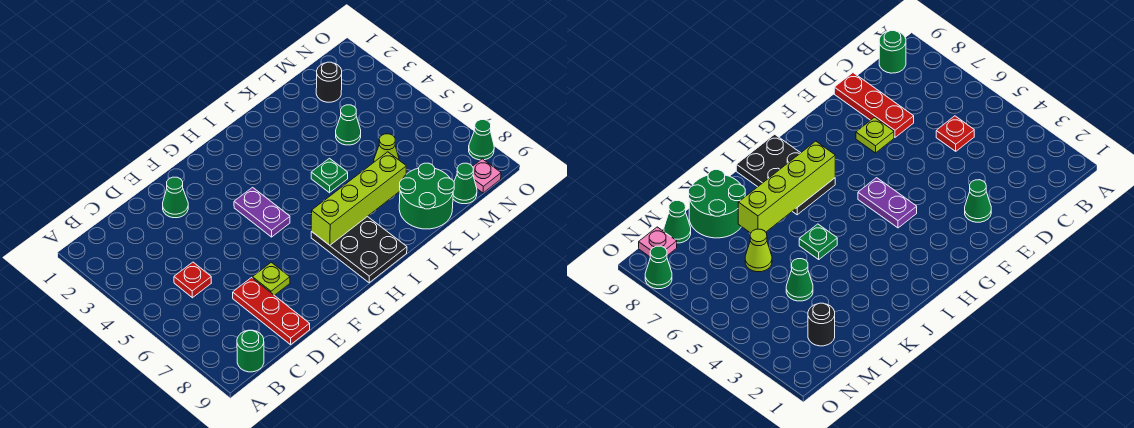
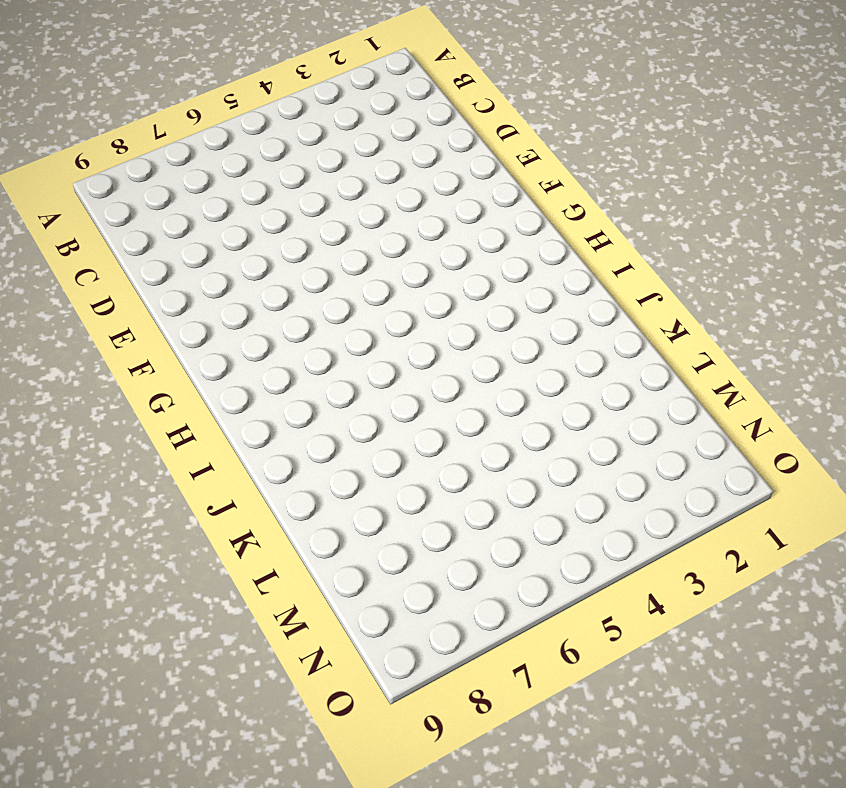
none -> green round brick B9 level 1
none -> red plate C5 level 1
none -> red plate D7:D9 level 1

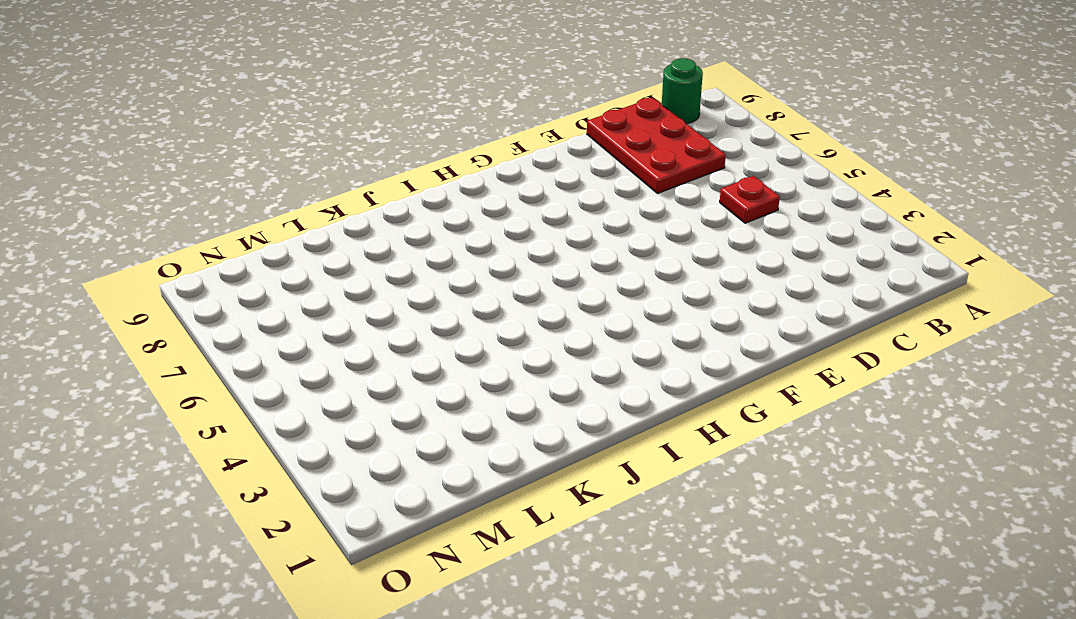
red plate C7:D9 level 1 -> red plate D7:D9 level 1
none -> green cone E2 level 1
none -> lime plate E7 level 1
none -> purple plate G4:G5 level 1

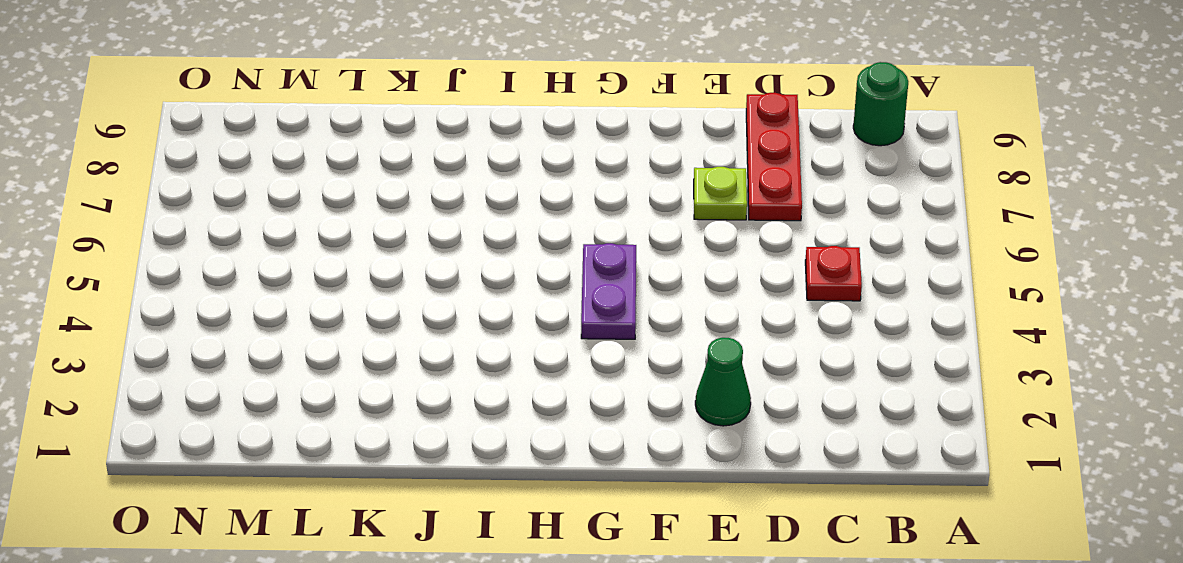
none -> black plate H7:I9 level 1
none -> green plate J5 level 1
none -> green round brick K8:L9 level 1

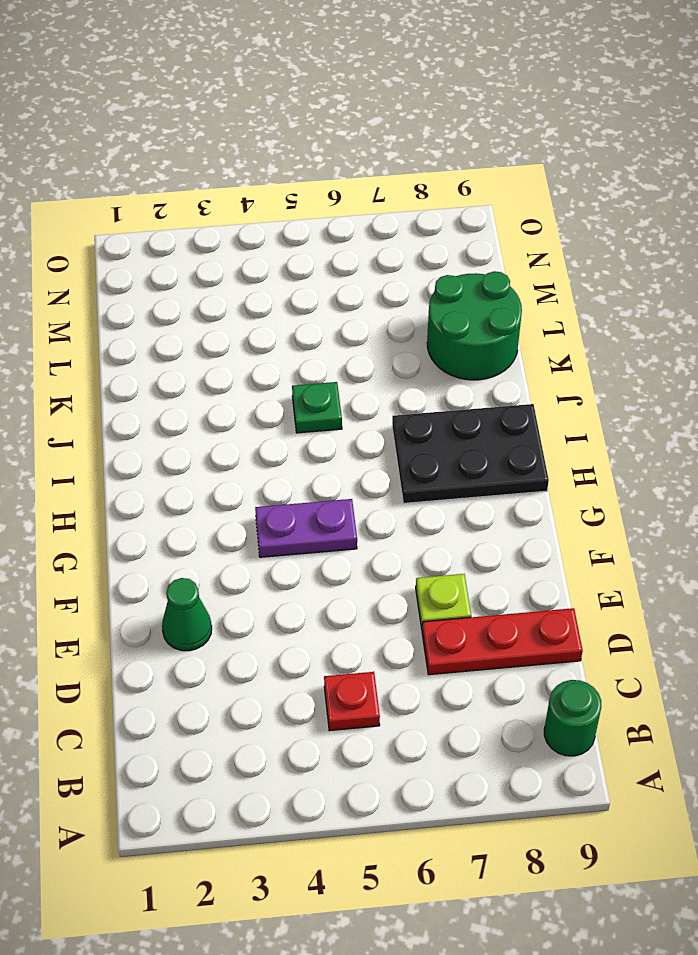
none -> green cone L4 level 1
none -> lime cone L6 level 1
none -> black round brick M2 level 1

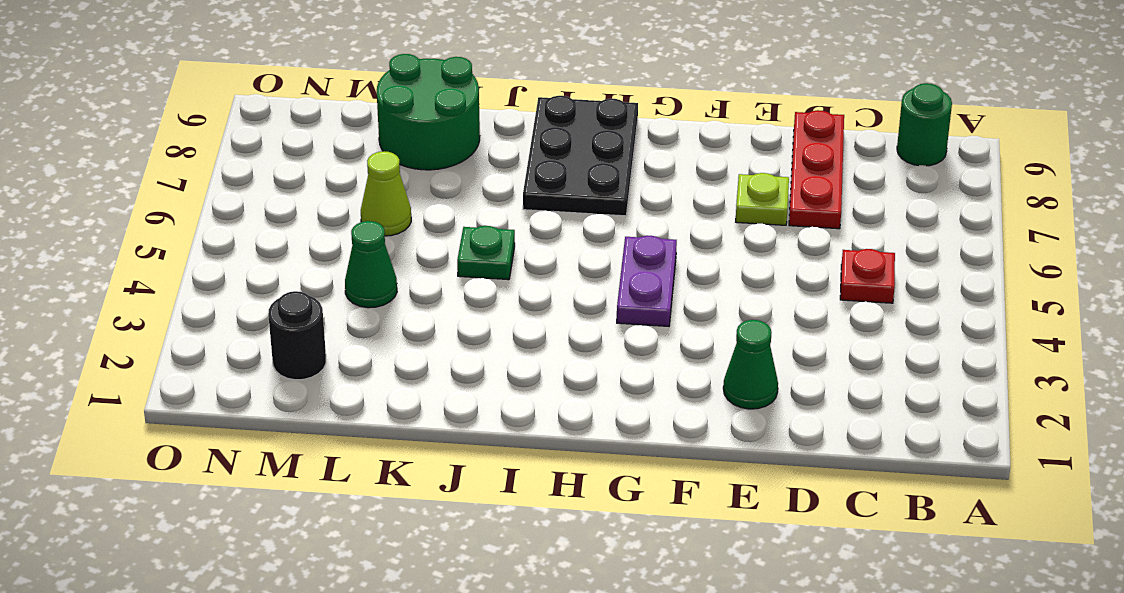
none -> green cone M9 level 1
none -> pink plate N9 level 1
none -> green cone O8 level 1

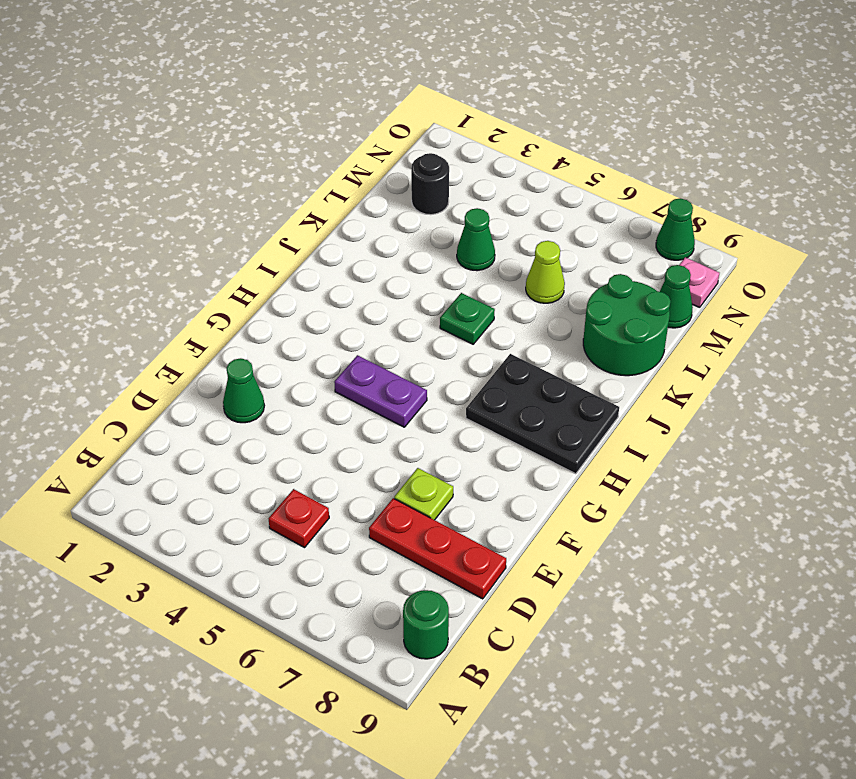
none -> lime brick H7:K7 level 2

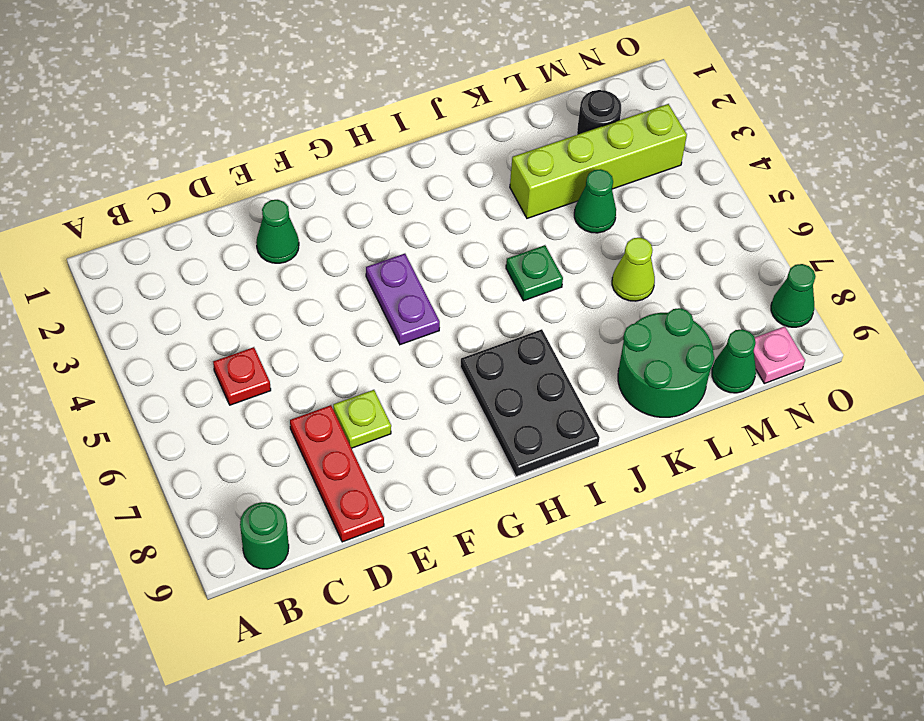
lime brick K3:N3 level 1 -> lime brick H7:K7 level 2

